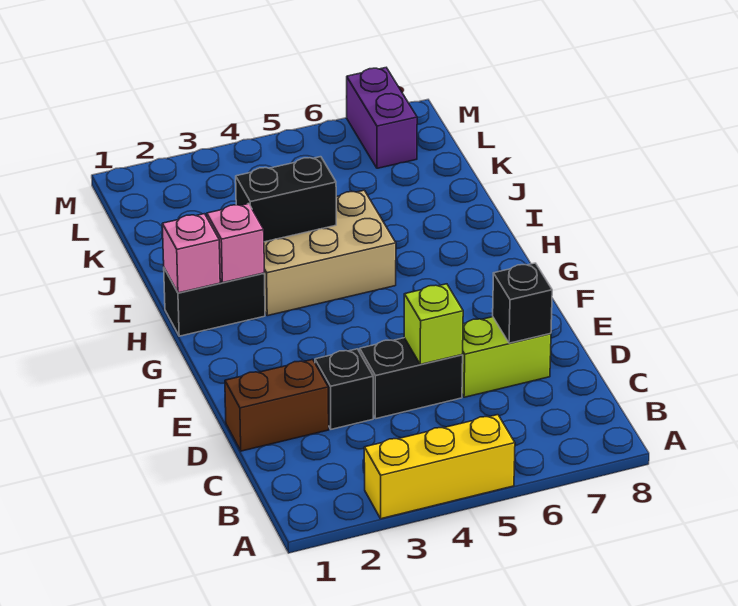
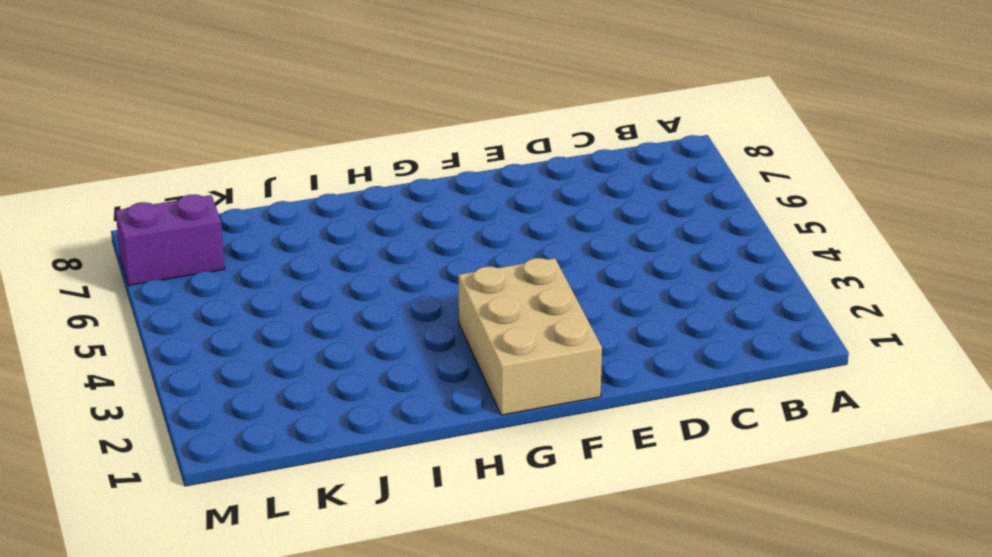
tan brick F1:G3 level 1 -> tan brick H3:I5 level 1
none -> yellow brick A3:A5 level 1
none -> brown brick D1:D2 level 1
none -> black brick D3 level 1

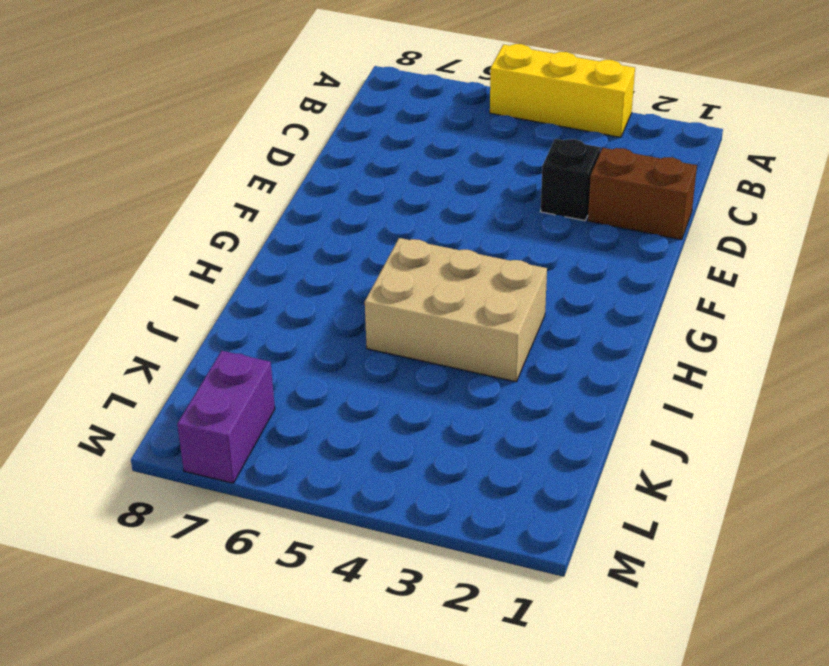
none -> black brick D4:D5 level 1
none -> lime brick D6:D7 level 1
none -> black brick H1:H2 level 1

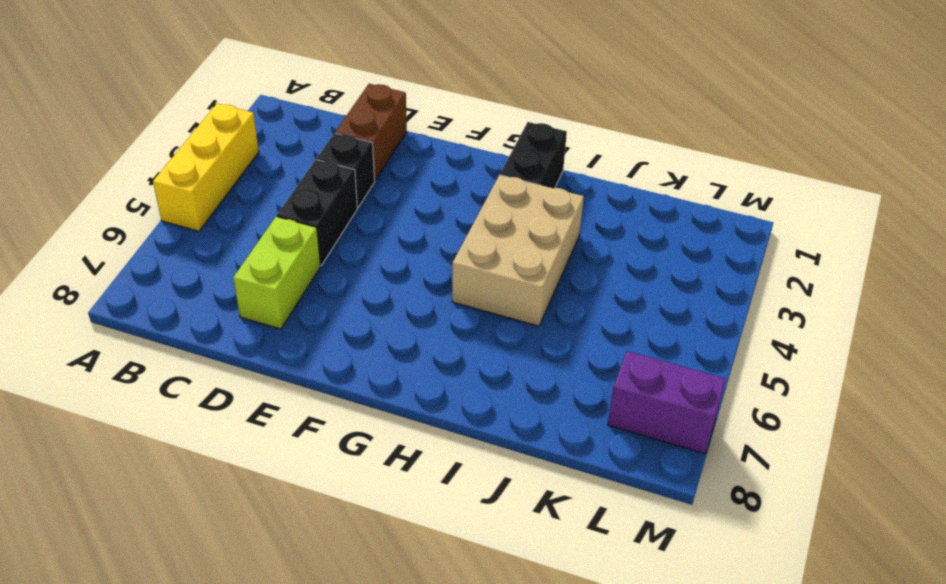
none -> lime brick D5 level 2
none -> black brick D7 level 2
none -> pink brick H1 level 2

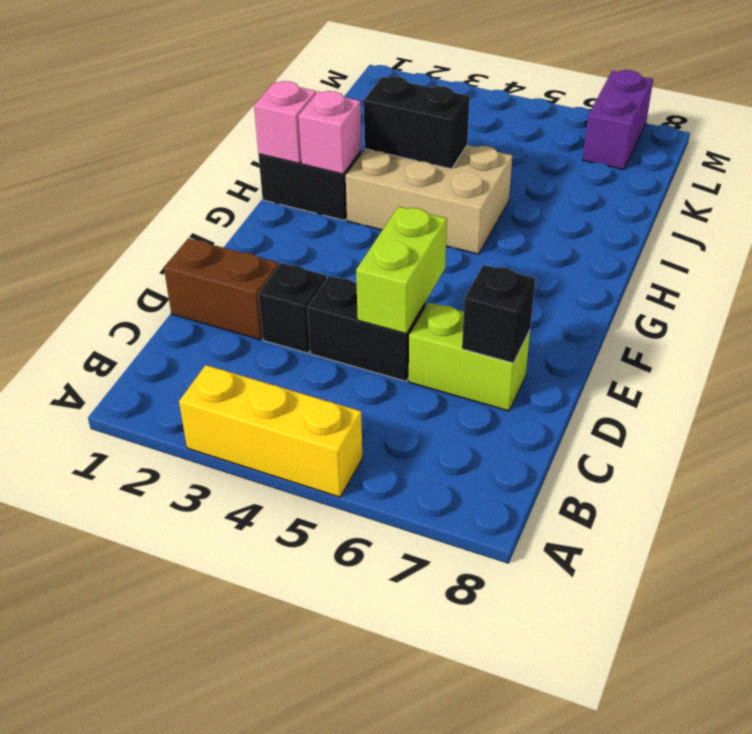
lime brick D5:E5 level 2 -> lime brick D5 level 2

